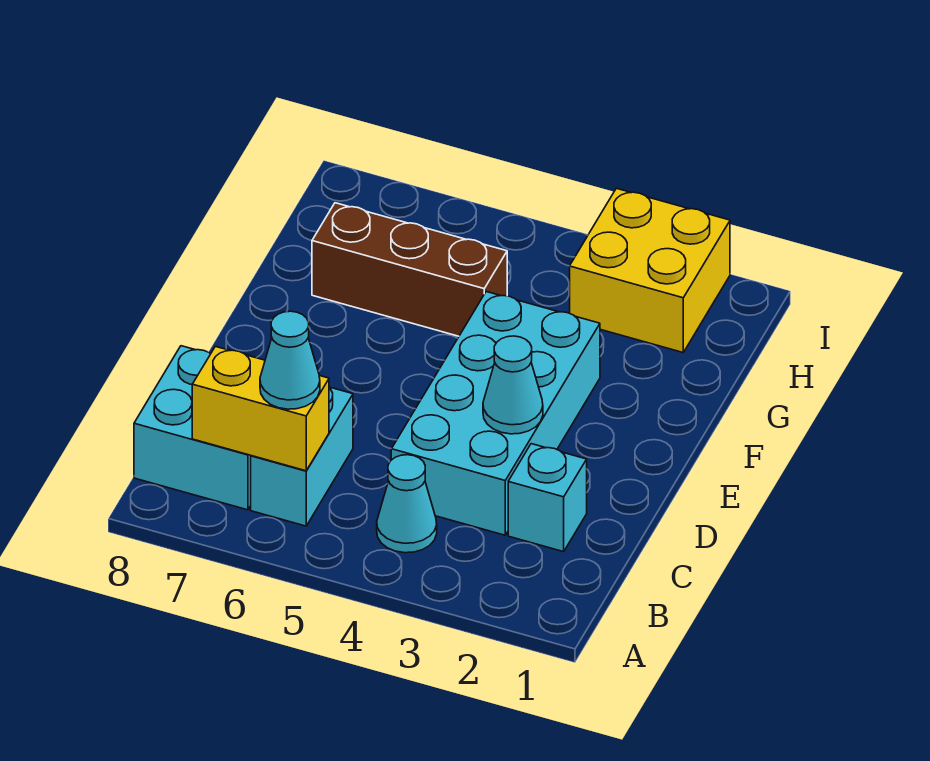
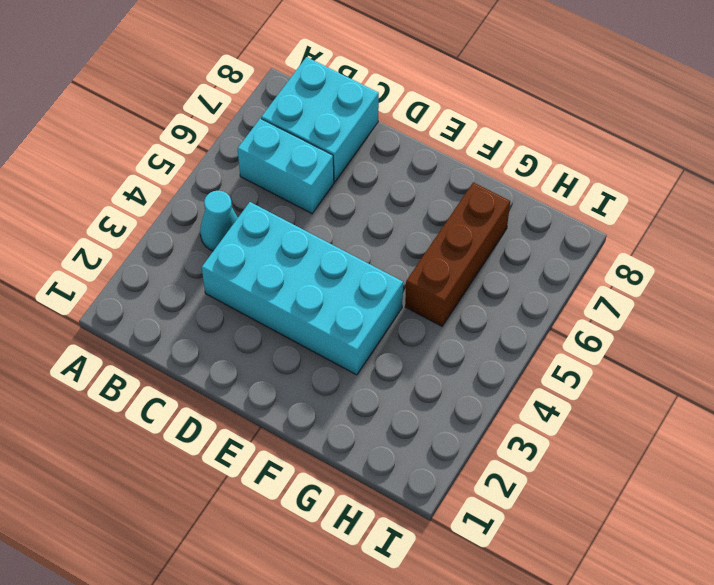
none -> cyan brick C2 level 1
none -> yellow brick H2:I3 level 1

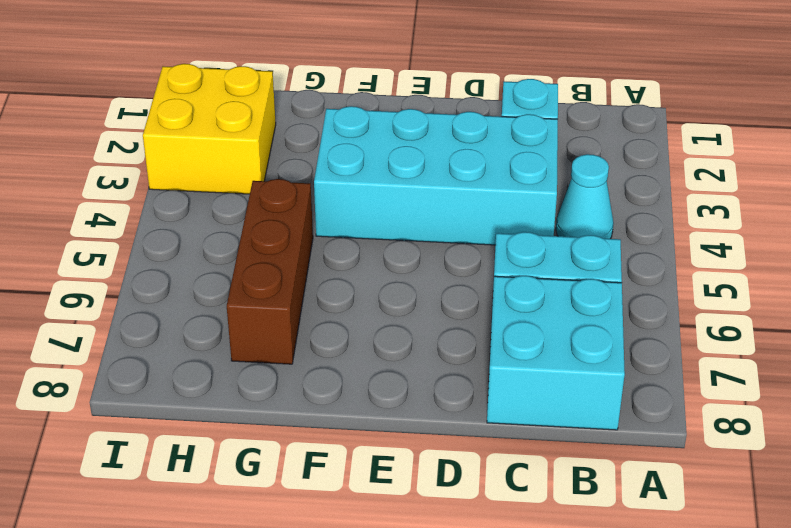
none -> yellow brick B6:B7 level 2
none -> cyan cone D3 level 2

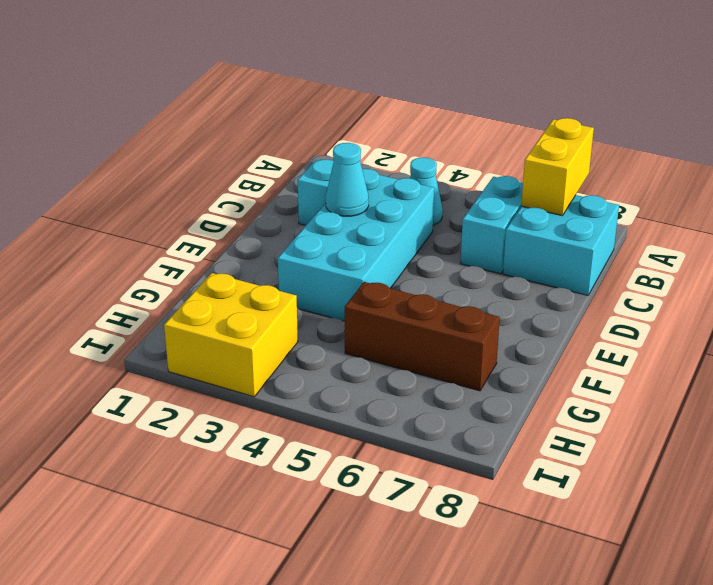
yellow brick A7:B7 level 2 -> yellow brick B6:B7 level 2
none -> cyan cone B6 level 3

